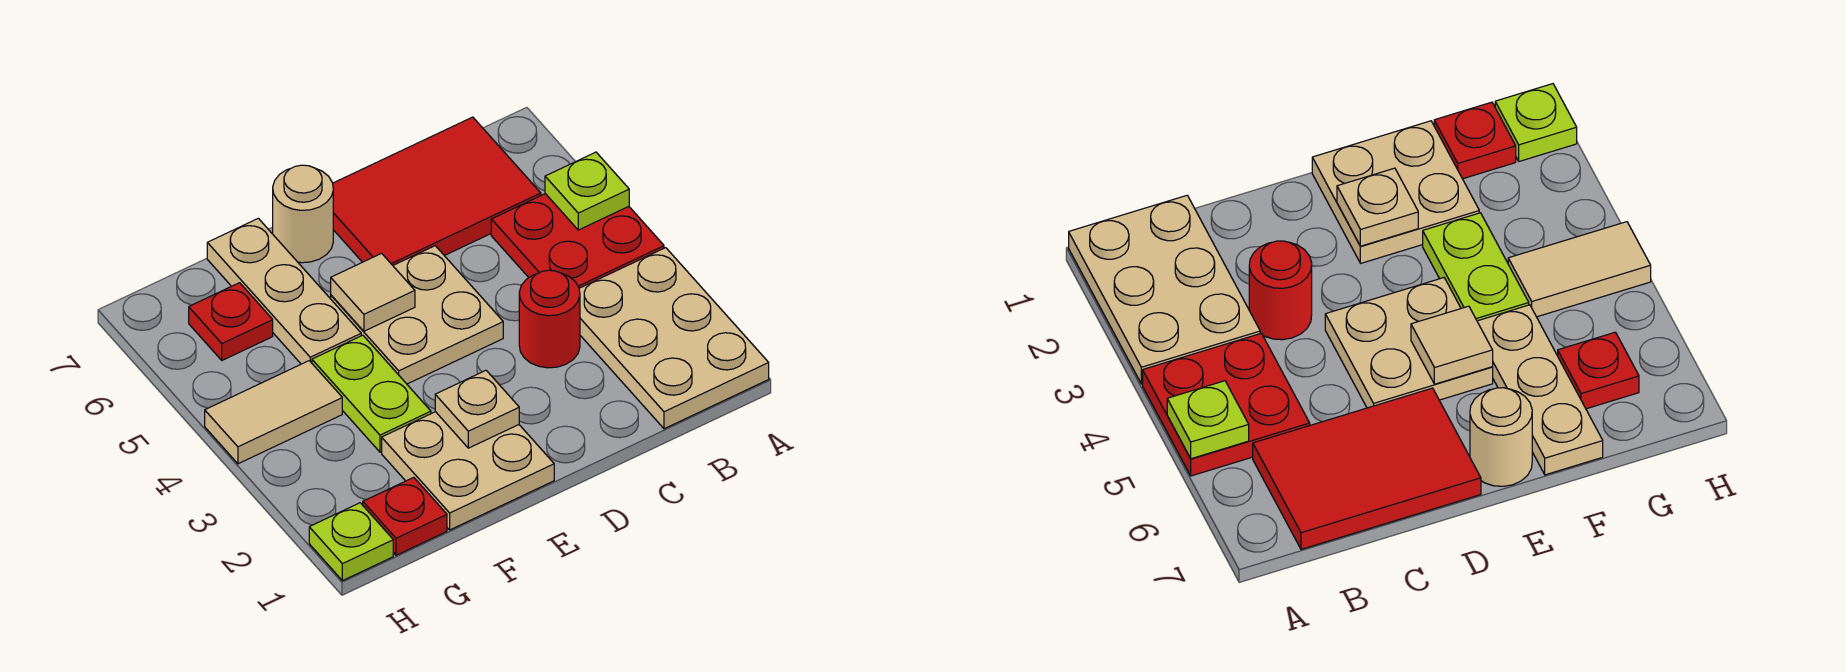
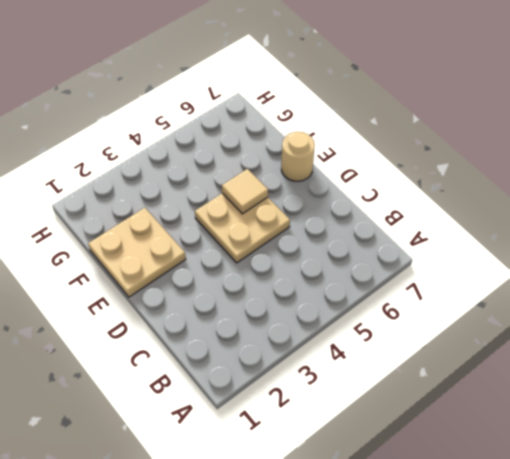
none -> tan plate A1:B3 level 1
none -> red plate A4:B5 level 1
none -> red tile B6:D7 level 1

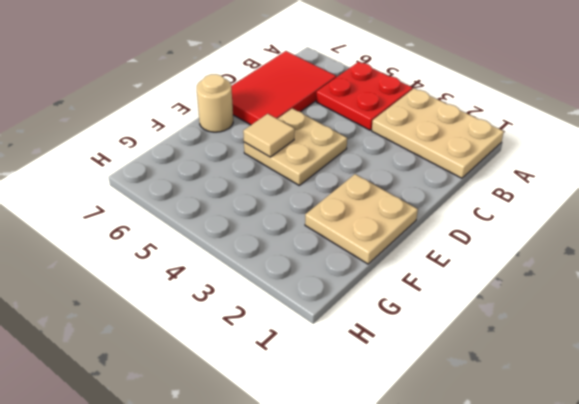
none -> red round brick C3 level 1
none -> lime plate F3:F4 level 1
none -> tan plate F5:F7 level 1

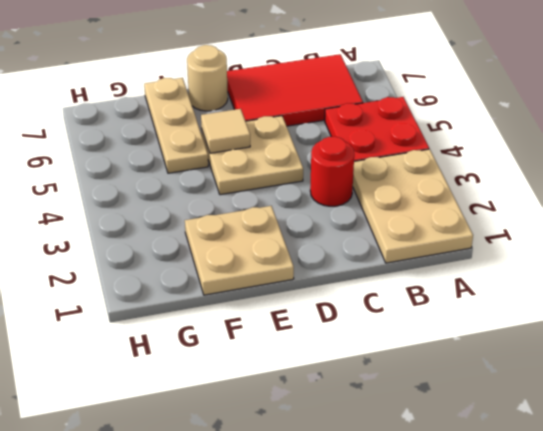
none -> lime plate F3:F4 level 1
none -> red plate G1 level 1
none -> tan tile G4:H4 level 1

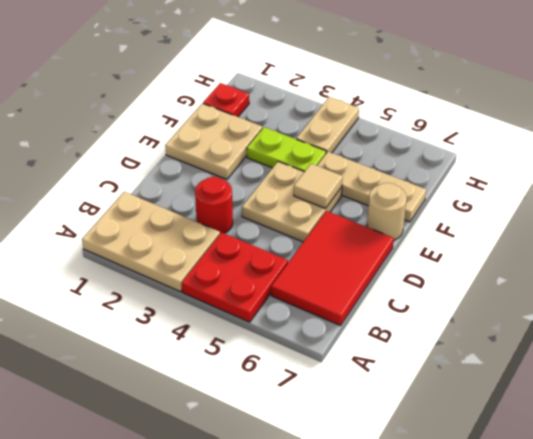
tan plate G4:H4 level 1 -> tan tile G4:H4 level 1
none -> red plate G6 level 1
none -> lime plate H1 level 1
none -> lime plate A5 level 2

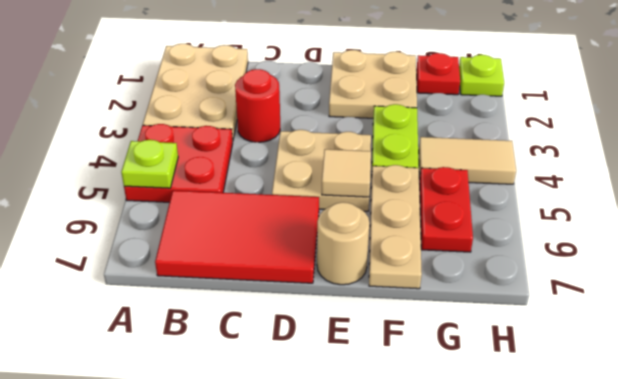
red plate G5:G6 level 1 -> red plate G6 level 1
none -> tan plate E2 level 2

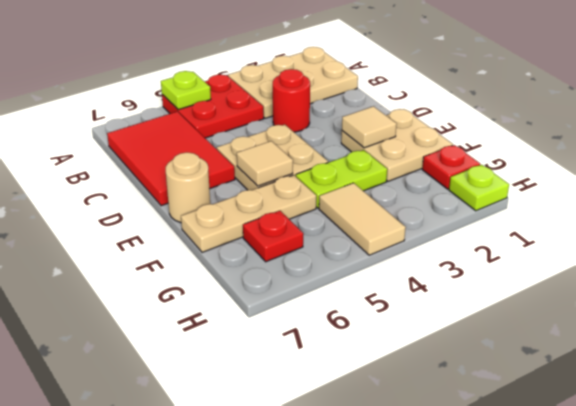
tan tile E2 level 2 -> tan plate E2 level 2

